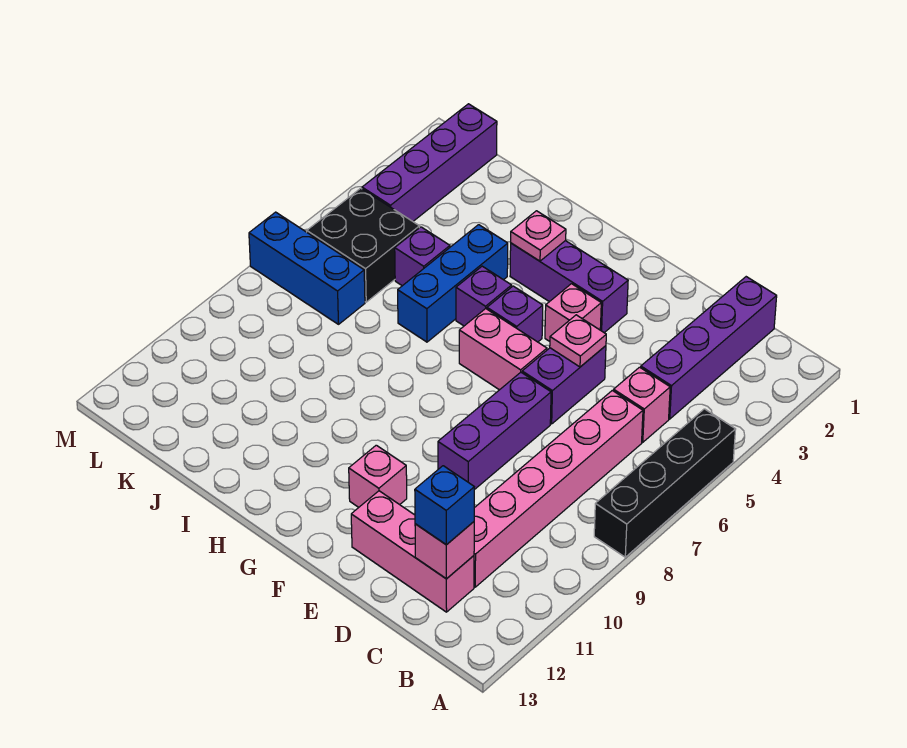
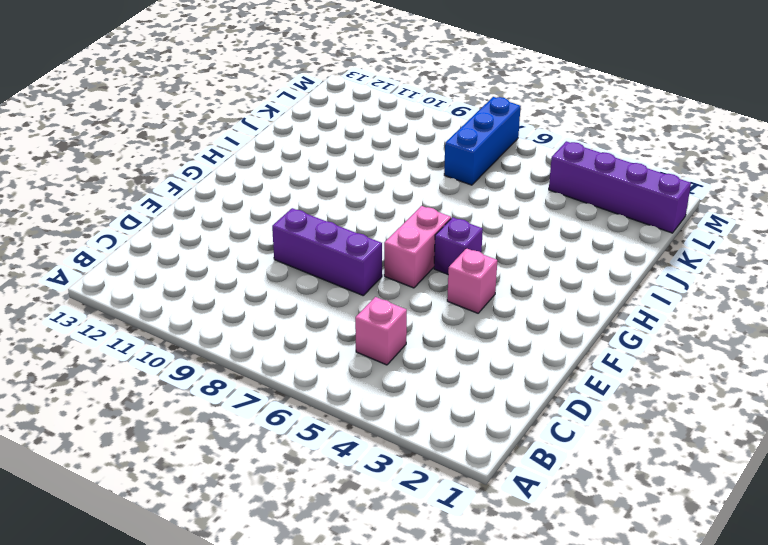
none -> black brick A5:A8 level 1
none -> purple brick C1:C4 level 1
none -> pink brick C6:C11 level 1

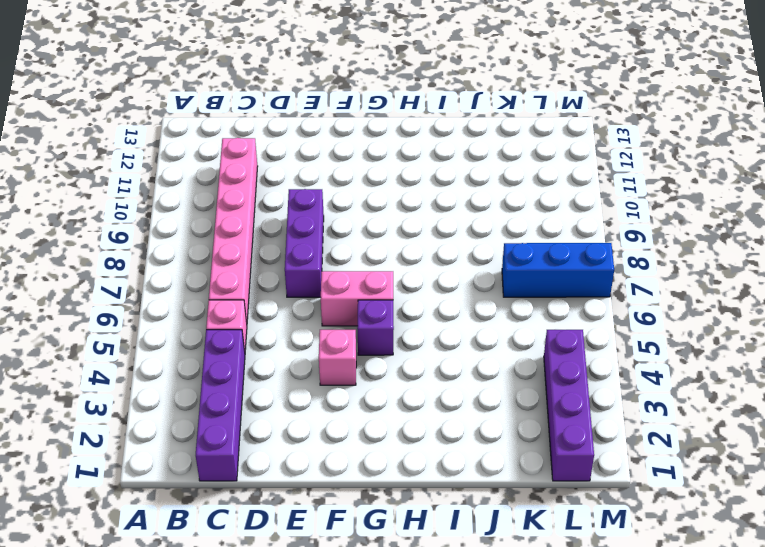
none -> black brick A5:A8 level 1
none -> pink brick C12:E12 level 1
none -> purple brick E5:E6 level 1

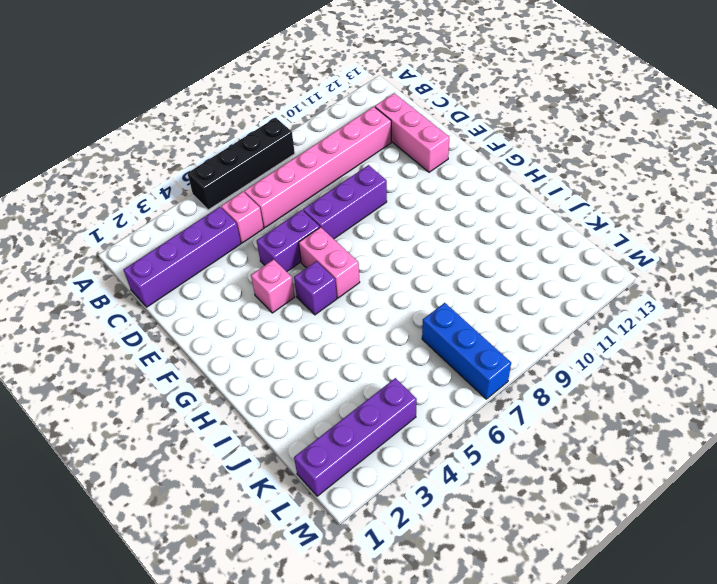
none -> purple brick F3:H3 level 1
none -> pink brick F11 level 1
none -> purple brick H5 level 1

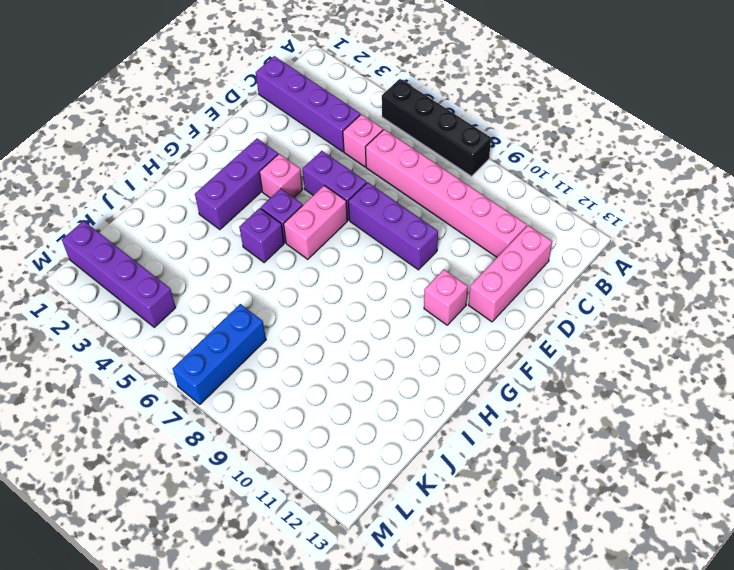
none -> blue brick I4:I6 level 1
none -> purple brick J5 level 1
none -> black brick K5:L6 level 1

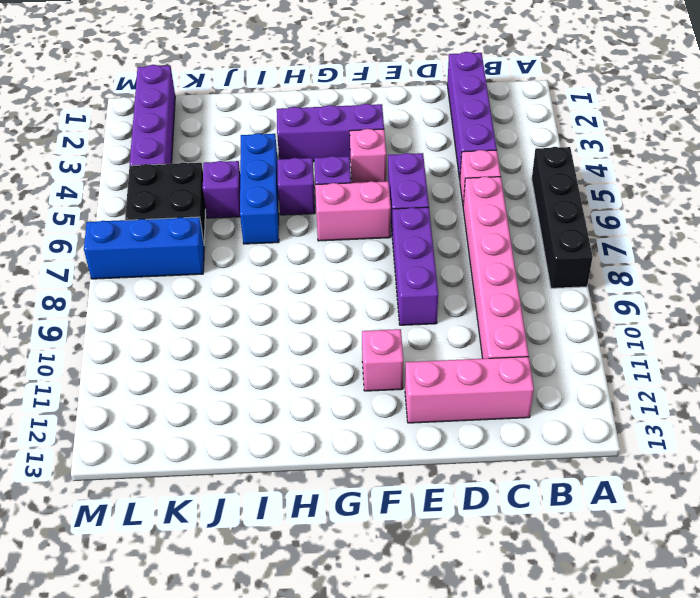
none -> pink brick C12 level 2
none -> pink plate E5 level 2
none -> pink plate H3 level 2

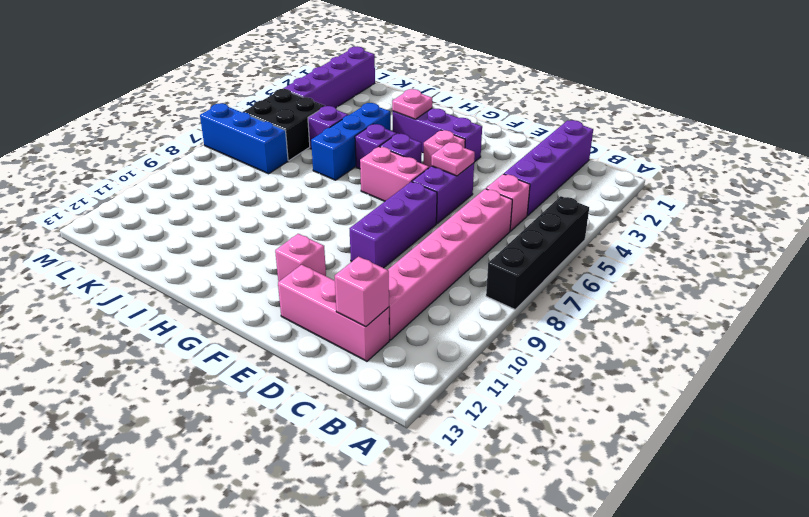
none -> blue brick C12 level 3

